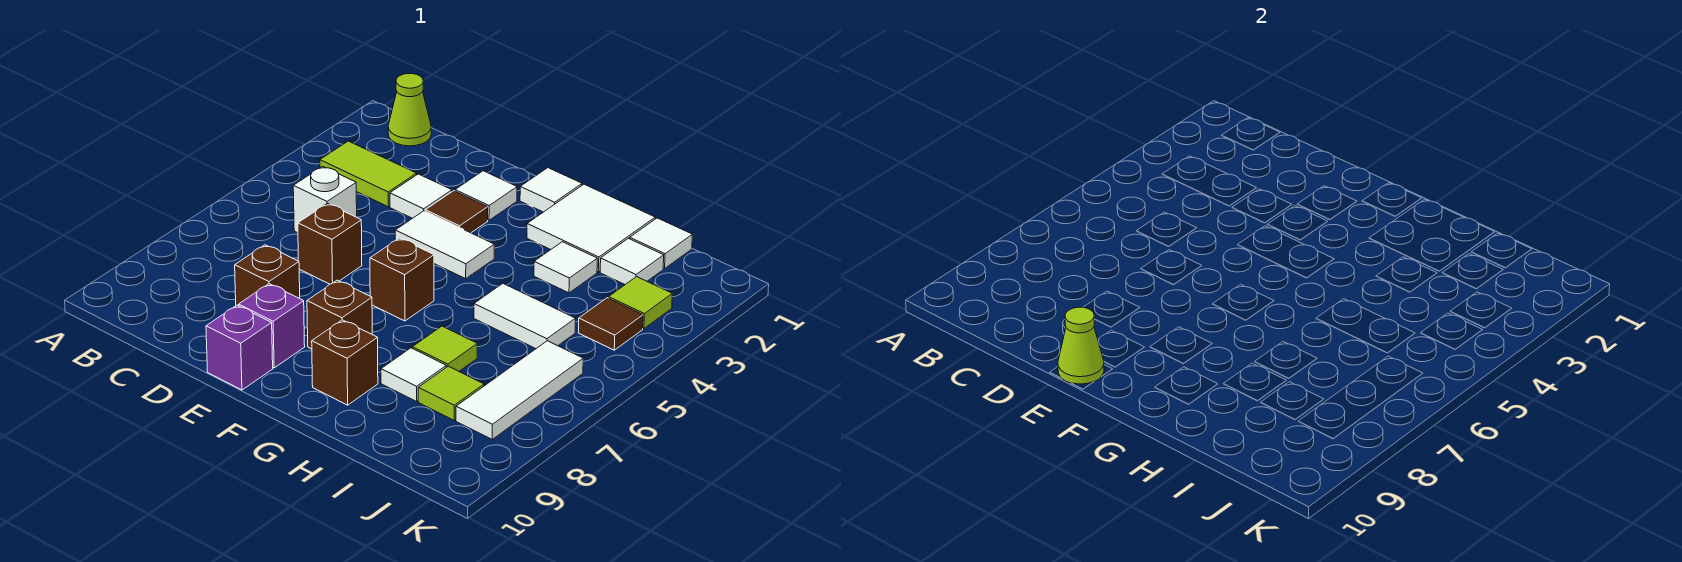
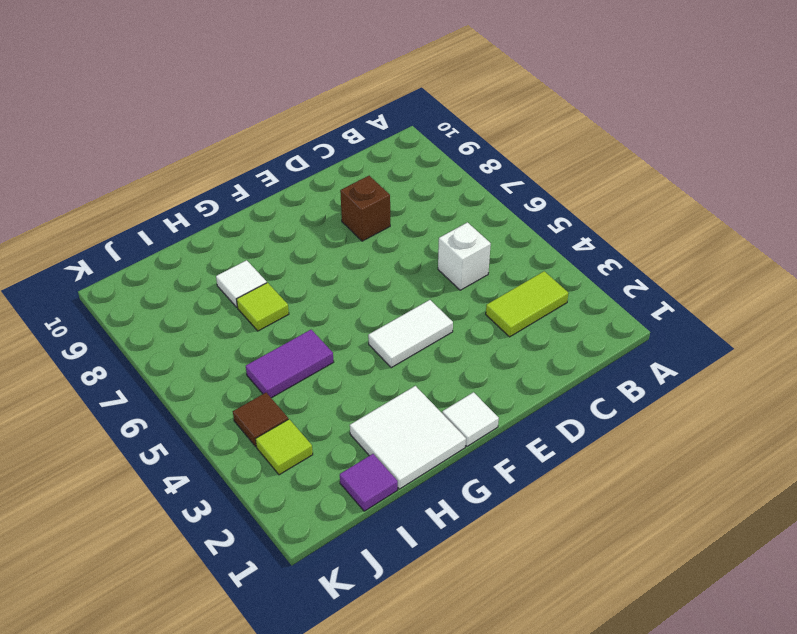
purple tile H5:I5 level 1 -> white tile H5:I5 level 1
purple tile I1 level 1 -> white tile I1 level 1
none -> lime cone B1 level 1
none -> white tile D3 level 1
none -> brown brick D6 level 1

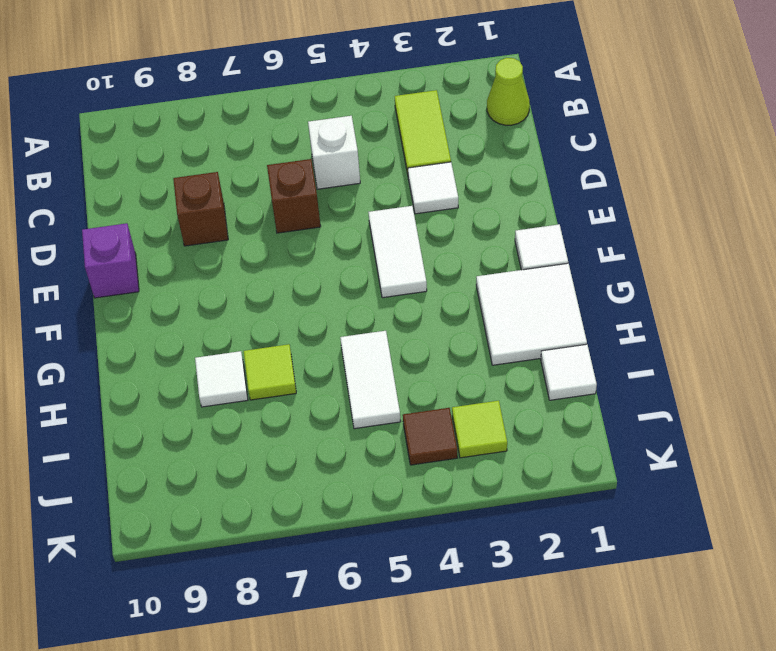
none -> white tile E2 level 1
none -> brown tile E3 level 1
none -> purple brick E9 level 1

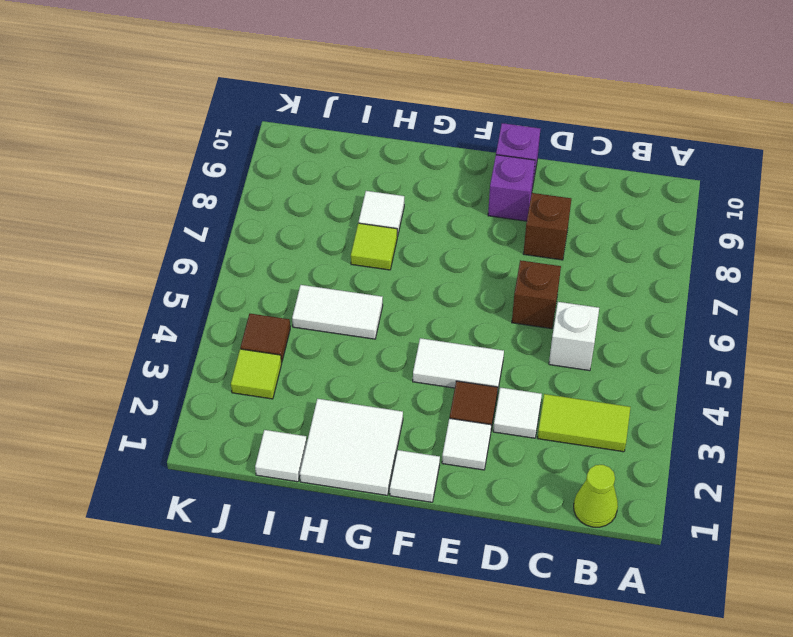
none -> brown brick F6 level 1
none -> brown brick F8 level 1
none -> brown brick G9 level 1

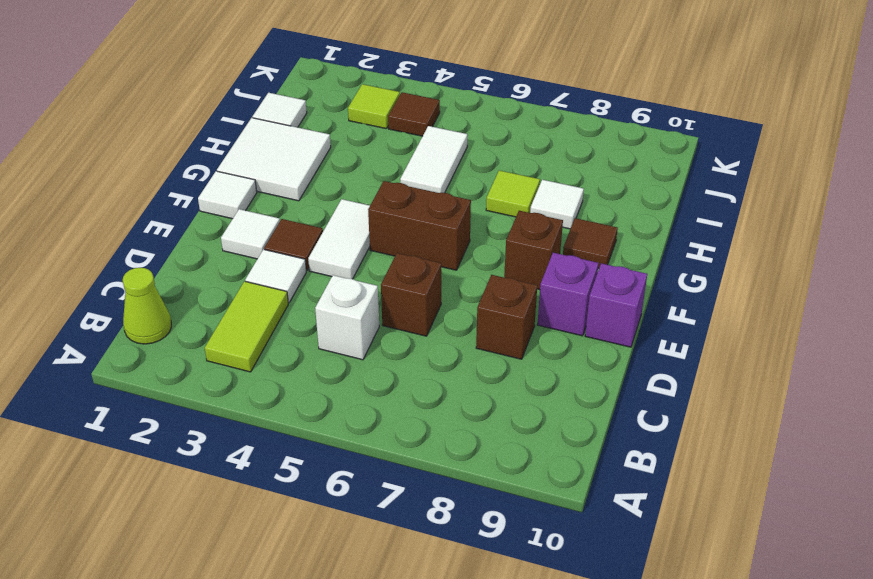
brown brick F5:F6 level 1 -> brown brick F6 level 1
brown tile G9 level 1 -> brown brick G9 level 1
none -> white tile H3 level 1
none -> white tile I2 level 1
none -> lime tile I8 level 1

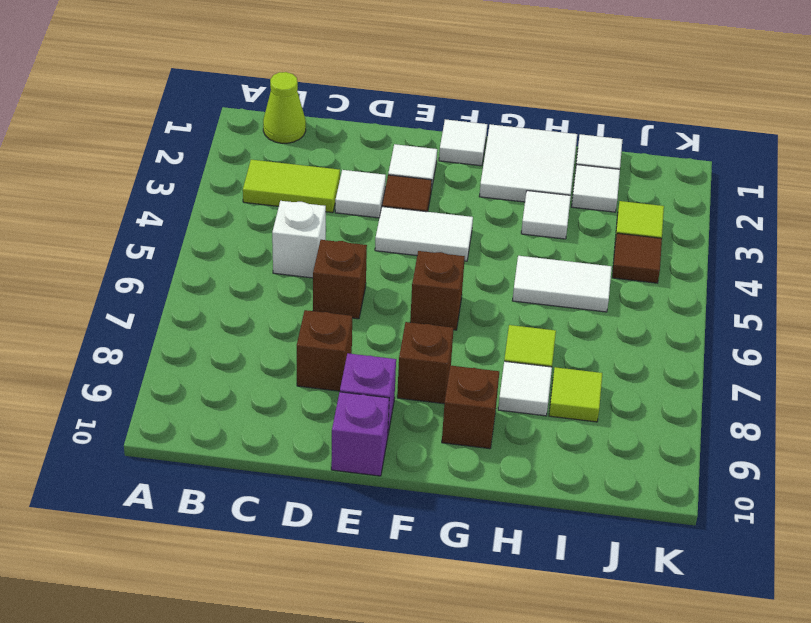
none -> white tile J6:J8 level 1
none -> lime cone E10 level 2

